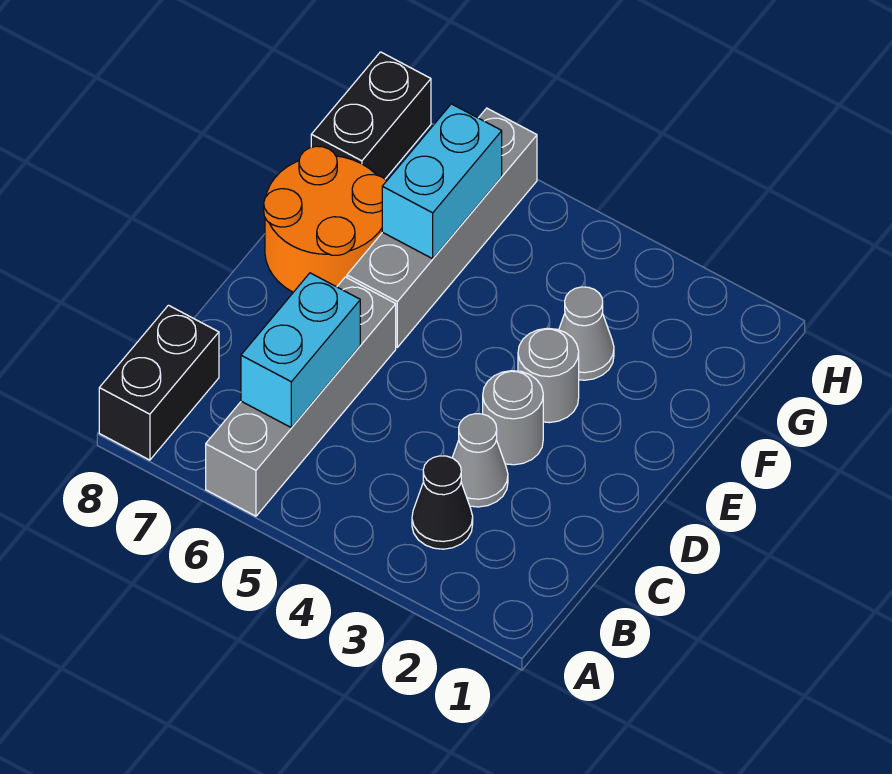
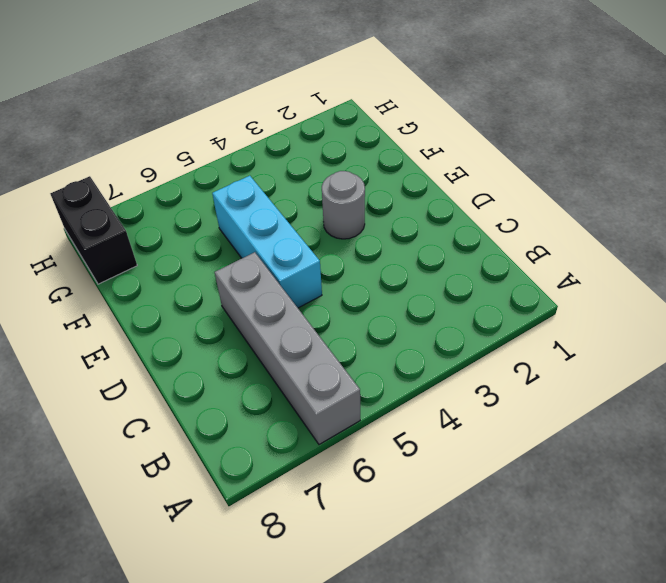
cyan brick D5:F5 level 1 -> none
none -> black brick A8:B8 level 1
none -> black cone B3 level 1
none -> grey cone C3 level 1

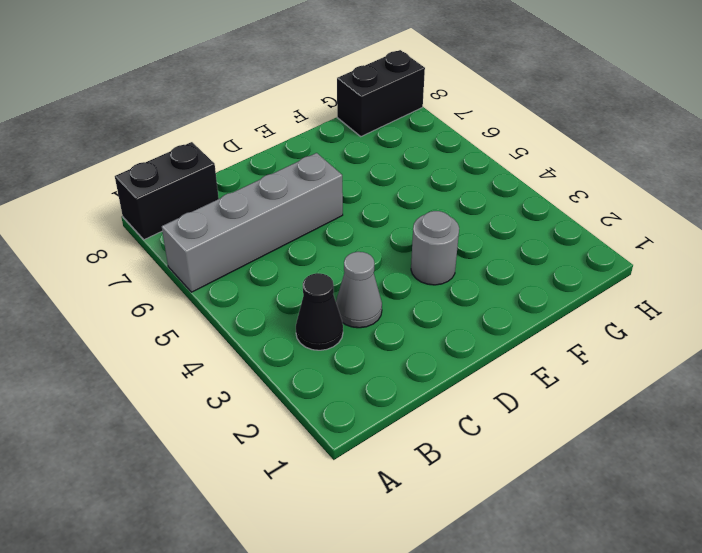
none -> grey round brick D3 level 1
none -> grey brick E6:H6 level 1
none -> orange round brick E7:F8 level 1

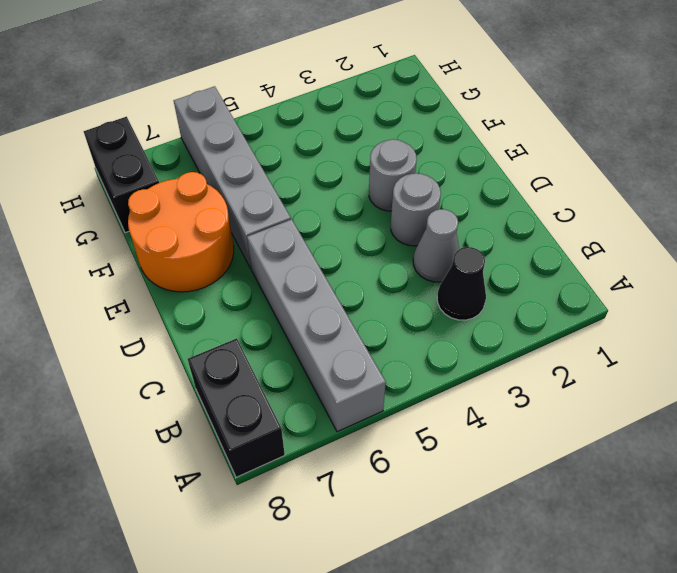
none -> grey cone F3 level 1
none -> cyan brick B6:C6 level 2
none -> cyan brick F6:G6 level 2

